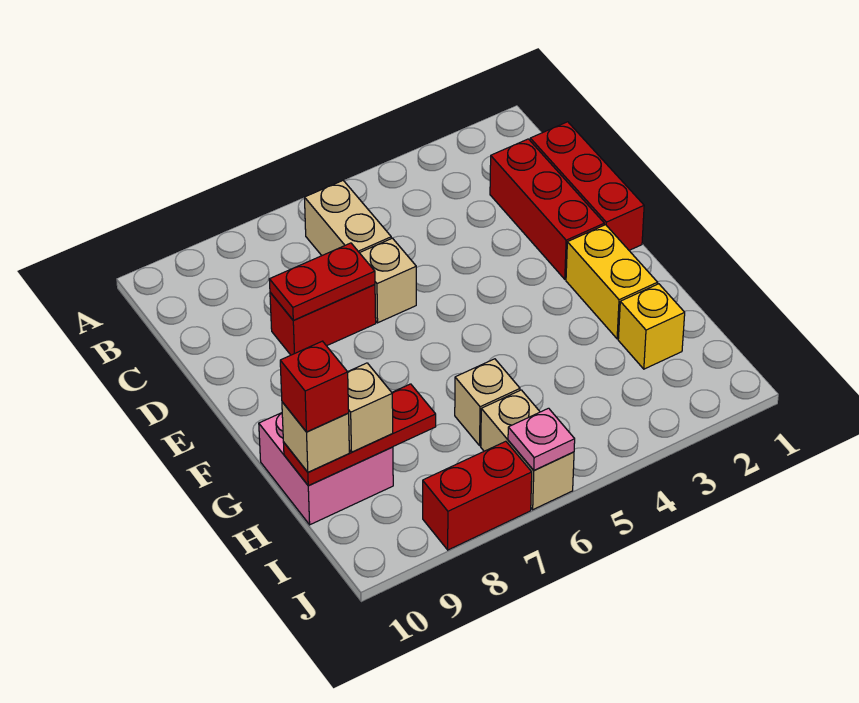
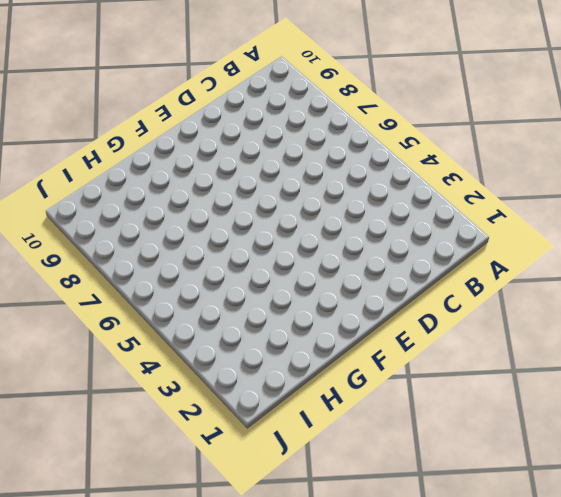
none -> tan brick B6:C6 level 1
none -> red brick C1:E1 level 1
none -> red brick C2:E2 level 1

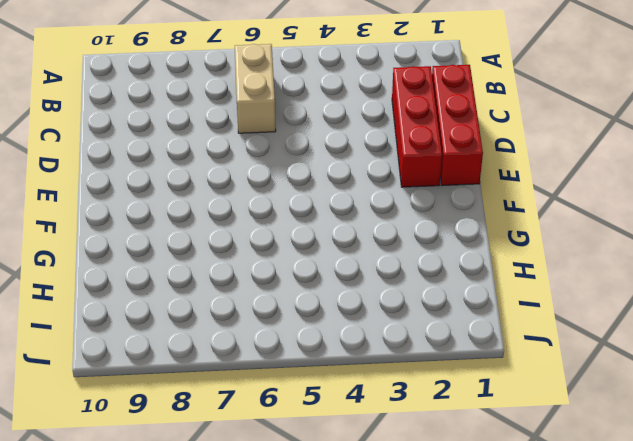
none -> tan brick D6 level 1
none -> red brick D7:D8 level 1
none -> yellow brick F2:G2 level 1

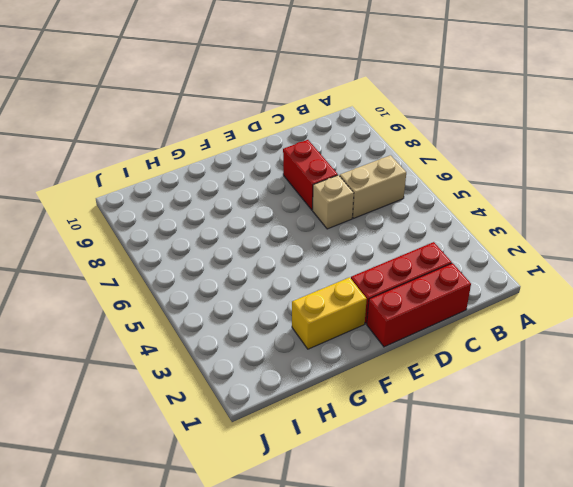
none -> pink brick G9:H10 level 1
none -> yellow brick H2 level 1
none -> tan brick H6 level 1

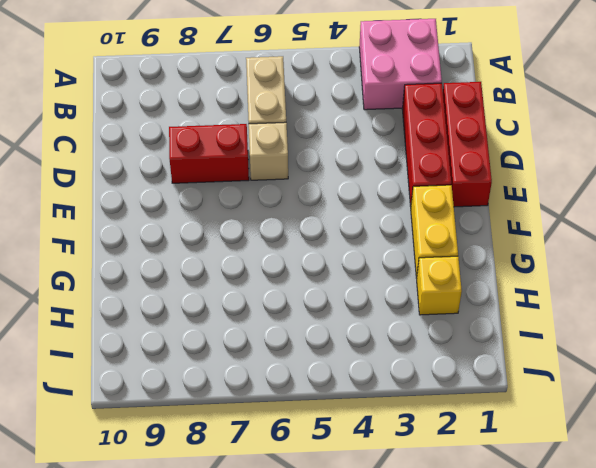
pink brick A2:B3 level 1 -> pink brick G9:H10 level 1
none -> tan brick H6 level 1
none -> tan brick I6:J6 level 1
none -> red brick J7:J8 level 1

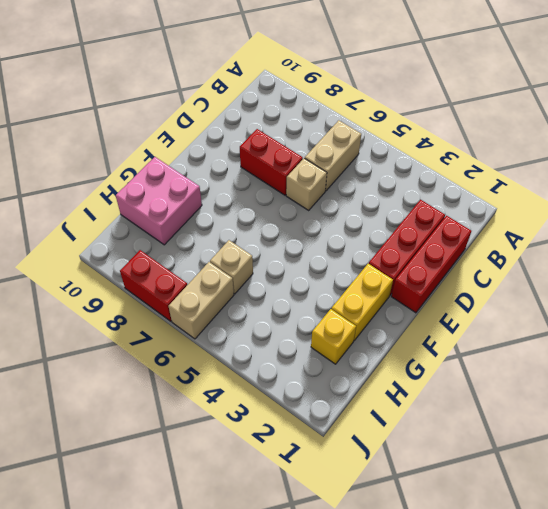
none -> red plate D7:D8 level 2
none -> red plate H8:H10 level 2
none -> pink plate J6 level 2

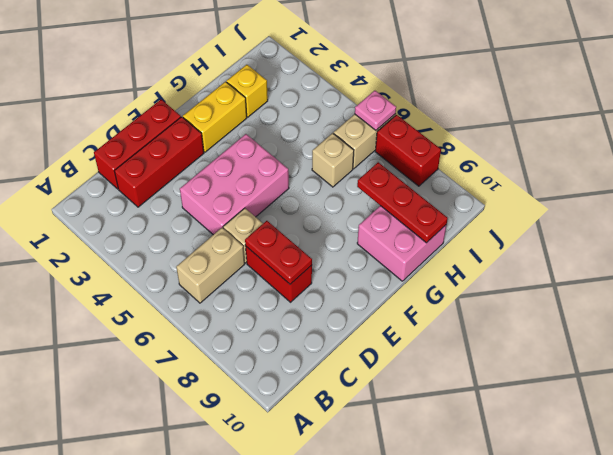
pink brick D4:F5 level 1 -> none
none -> tan brick H9 level 3
none -> tan brick H10 level 3
none -> red brick H10 level 4

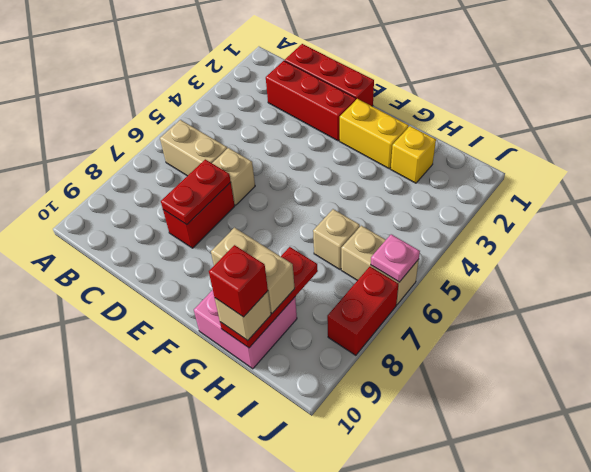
tan brick G9:H9 level 3 -> tan brick H9 level 3

